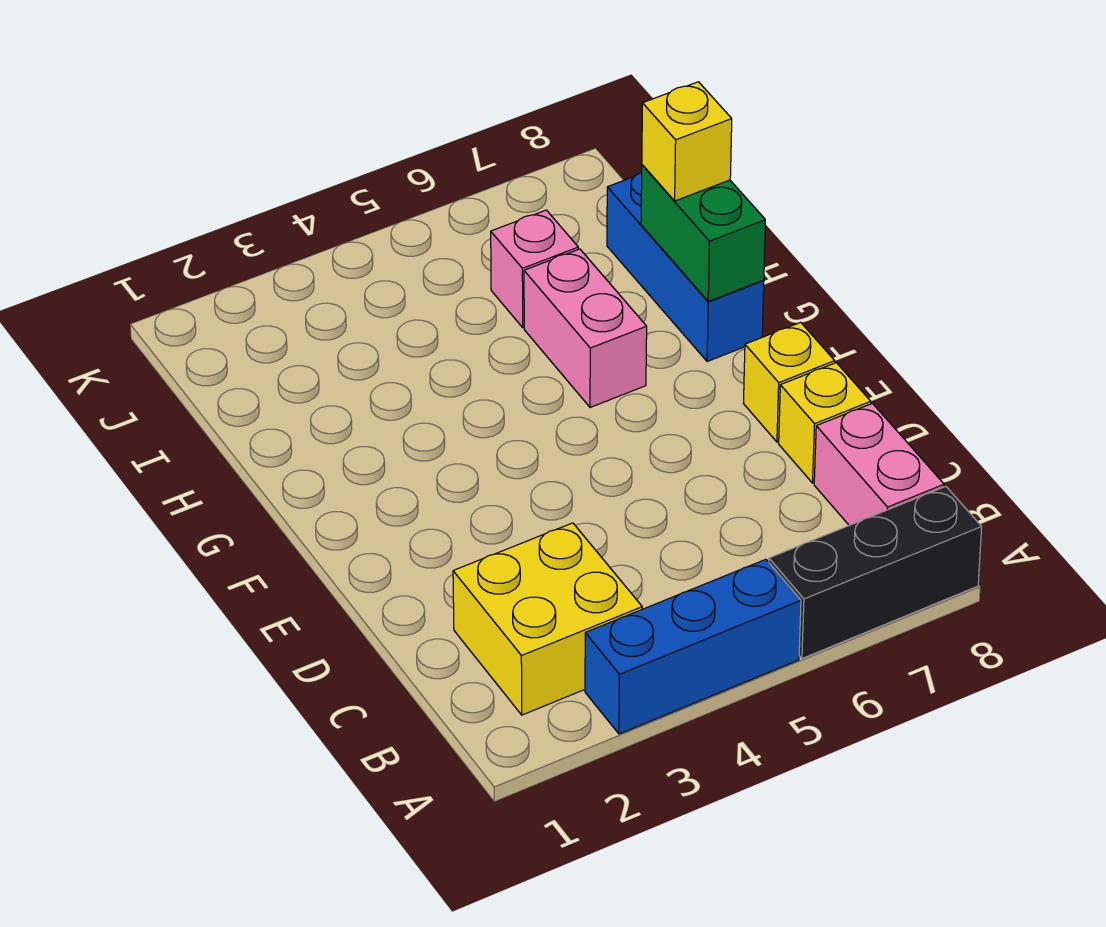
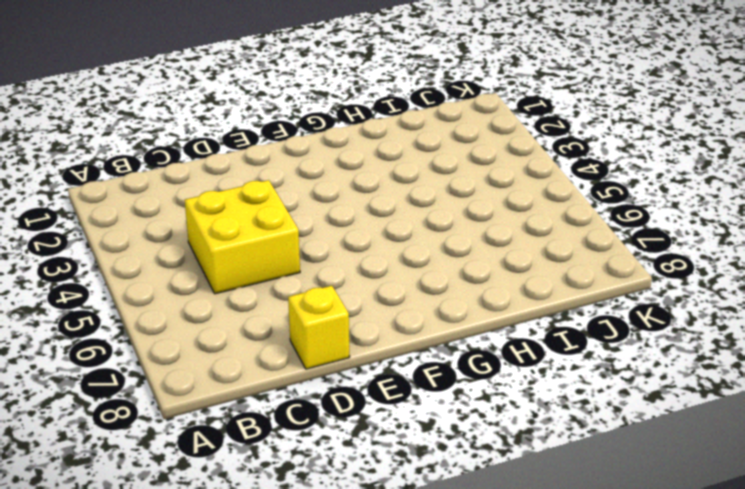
yellow brick C4:D5 level 1 -> yellow brick B2:C3 level 1
none -> blue brick A3:A5 level 1
none -> black brick A6:A8 level 1

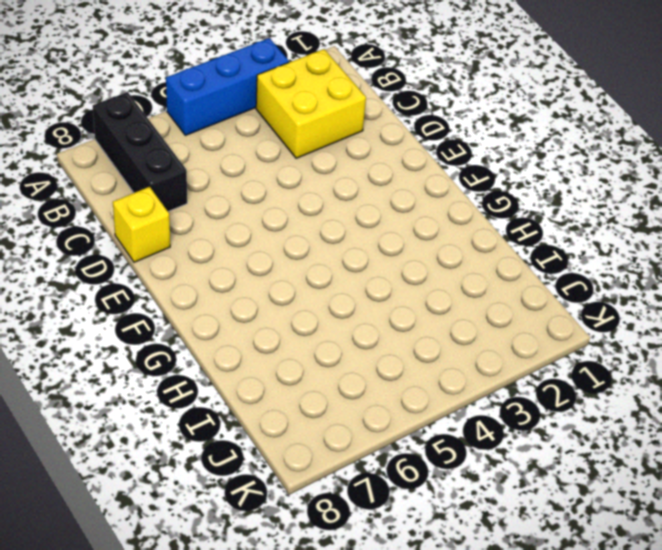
black brick A7:C7 level 1 -> black brick A6:A8 level 1
none -> pink brick B8:C8 level 1
none -> yellow brick E8 level 1

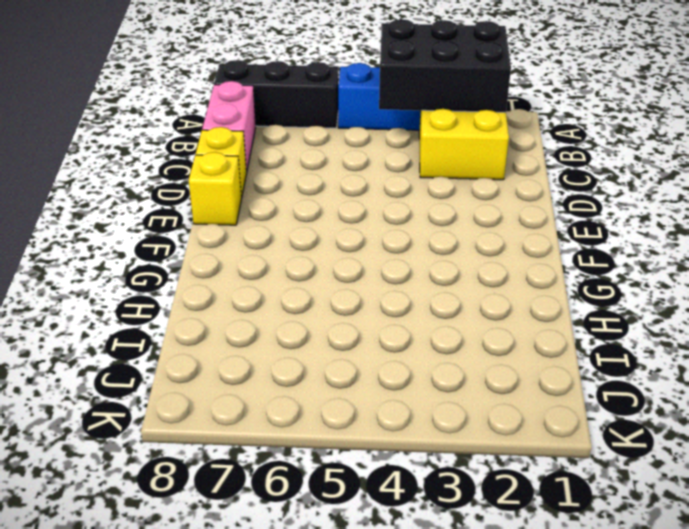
black brick A2:B4 level 2 -> none
none -> pink brick G6:H6 level 1
none -> blue brick G8:I8 level 1

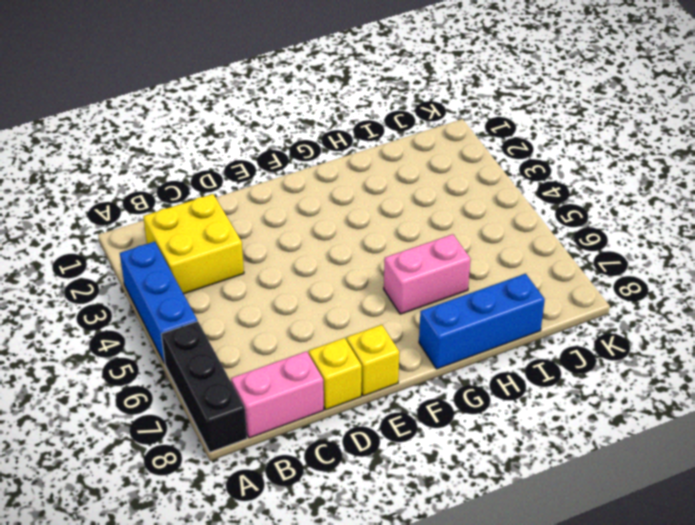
none -> pink brick I6 level 1
none -> green brick G8:H8 level 2

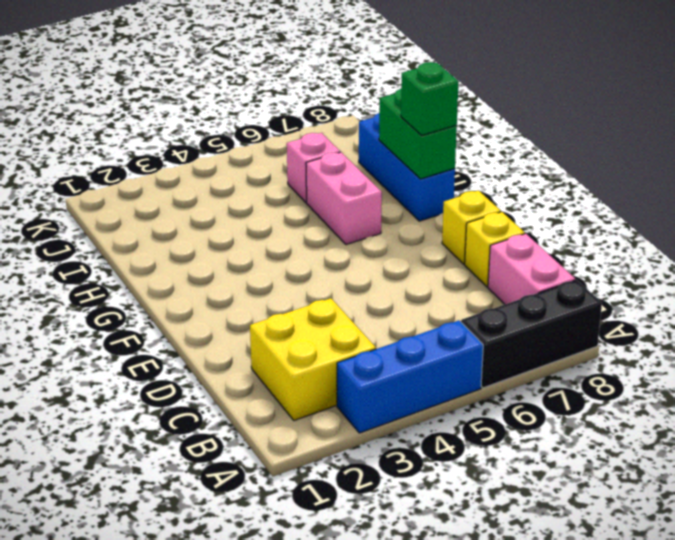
green brick G8 level 3 -> none
none -> yellow brick H8 level 3

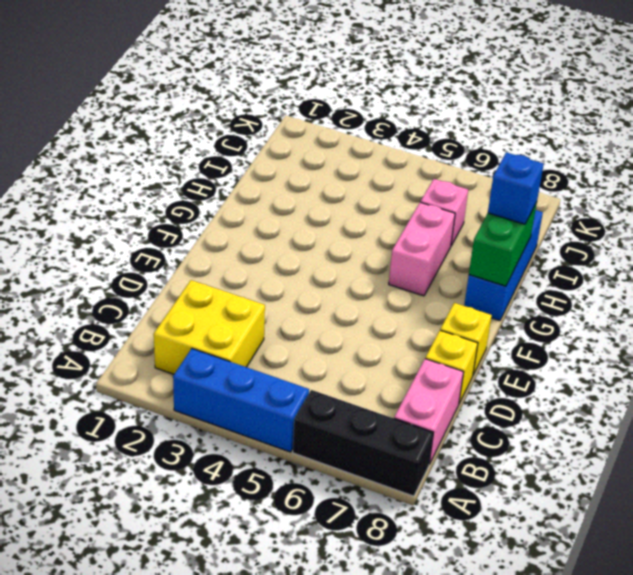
blue brick H8 level 3 -> yellow brick H8 level 3

